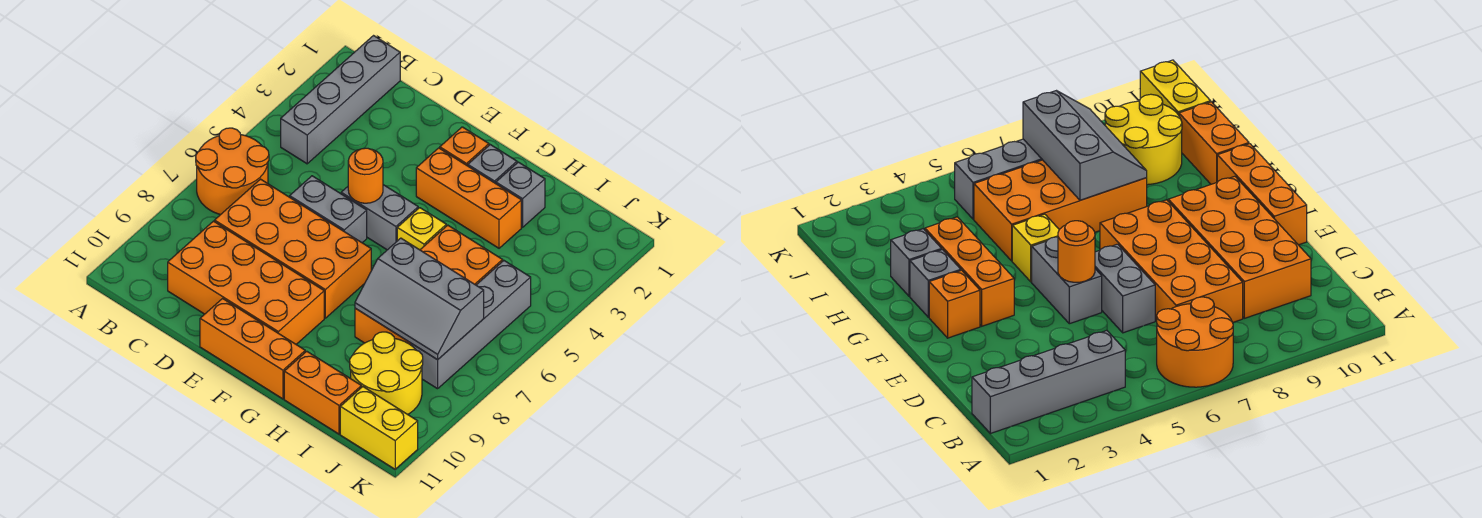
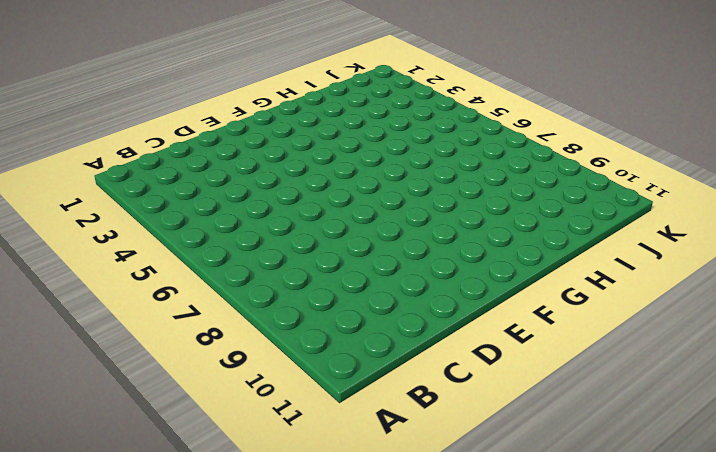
none -> orange round brick A6:B7 level 1
none -> grey brick B1:B4 level 1
none -> orange brick C7:F8 level 1

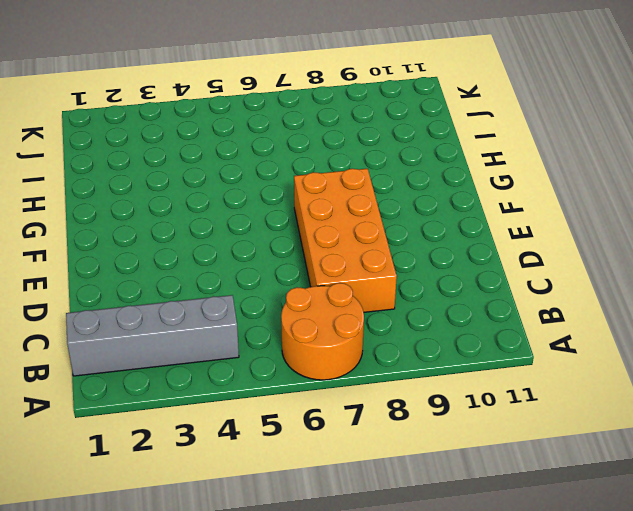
none -> orange brick C9:F10 level 1
none -> grey brick D6:E6 level 1
none -> grey brick E5:F5 level 1

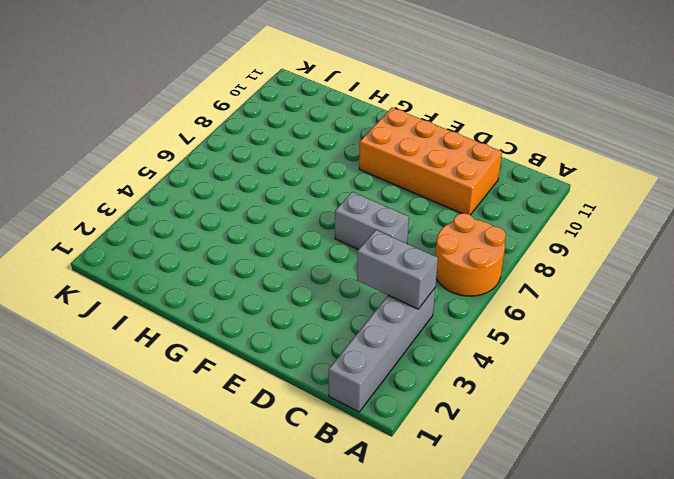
grey brick B4:C4 level 2 -> grey brick E5:F5 level 1
none -> orange brick C7:F8 level 1
none -> orange brick E11:G11 level 1
none -> orange brick F2 level 1

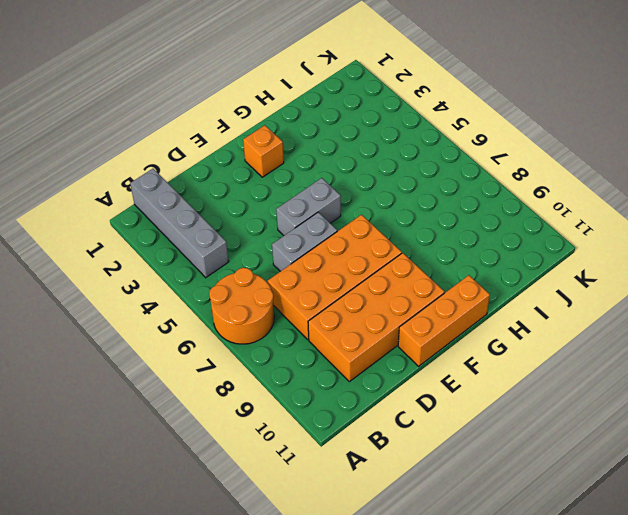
none -> orange brick F3:H3 level 1
none -> grey brick G2 level 1
none -> yellow brick G5 level 1

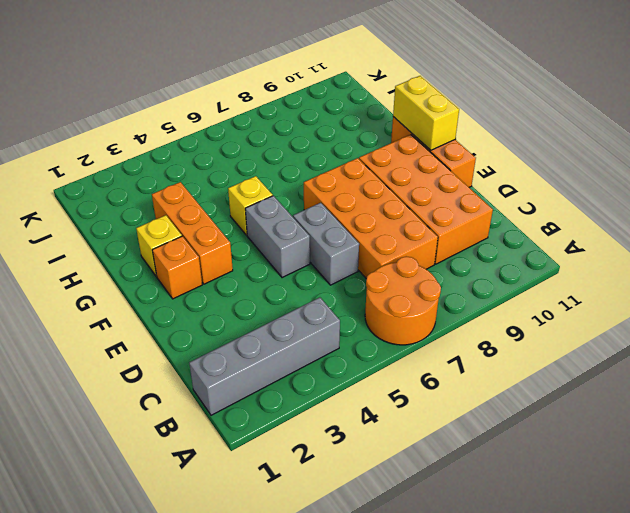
yellow brick F11:G11 level 2 -> yellow brick J11:K11 level 1
yellow brick G2 level 1 -> grey brick G2 level 1
none -> grey brick H2 level 1
none -> orange brick H5:I8 level 1
none -> orange brick H11:I11 level 1

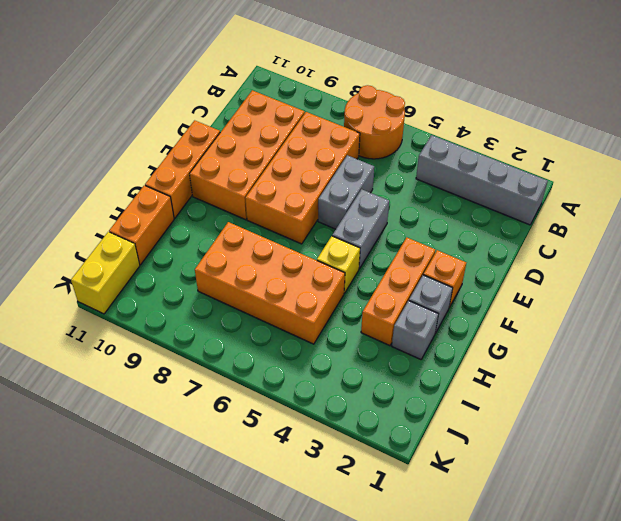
none -> yellow round brick I9:J10 level 1
none -> grey brick J5:J8 level 1
none -> orange round brick E5 level 2

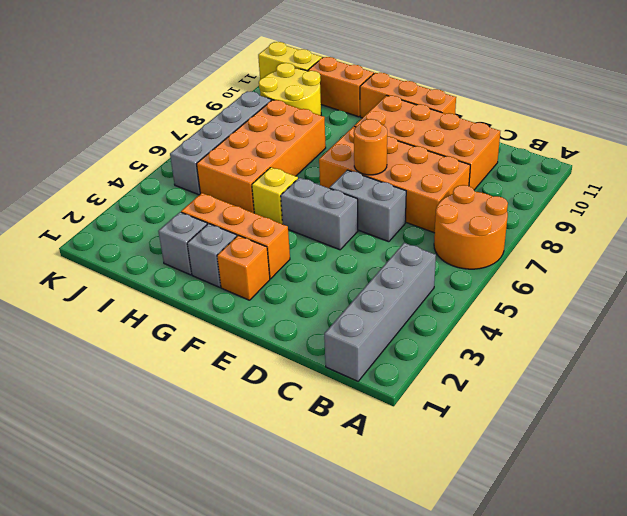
orange round brick E7 level 2 -> orange round brick E5 level 2
none -> grey slope H7:J8 level 2 top 7

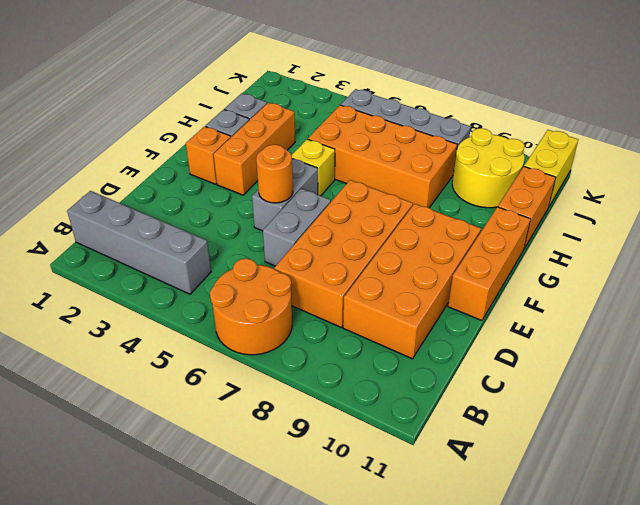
none -> grey slope H7:J8 level 2 top 7

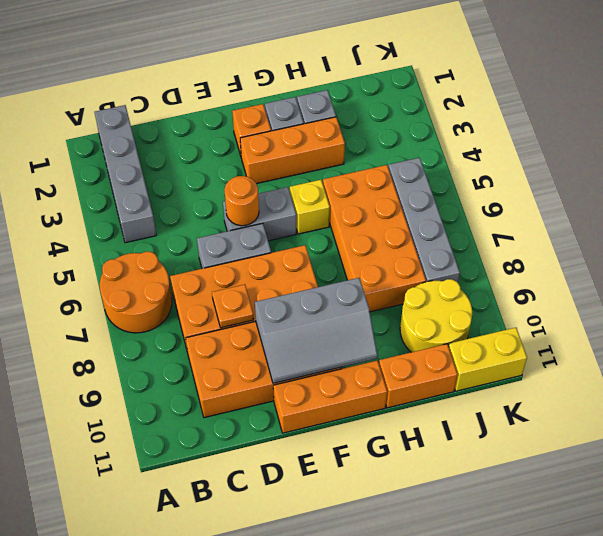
orange plate D8 level 2 -> none
grey slope E9:G10 level 2 top 9 -> grey slope H7:J8 level 2 top 7

